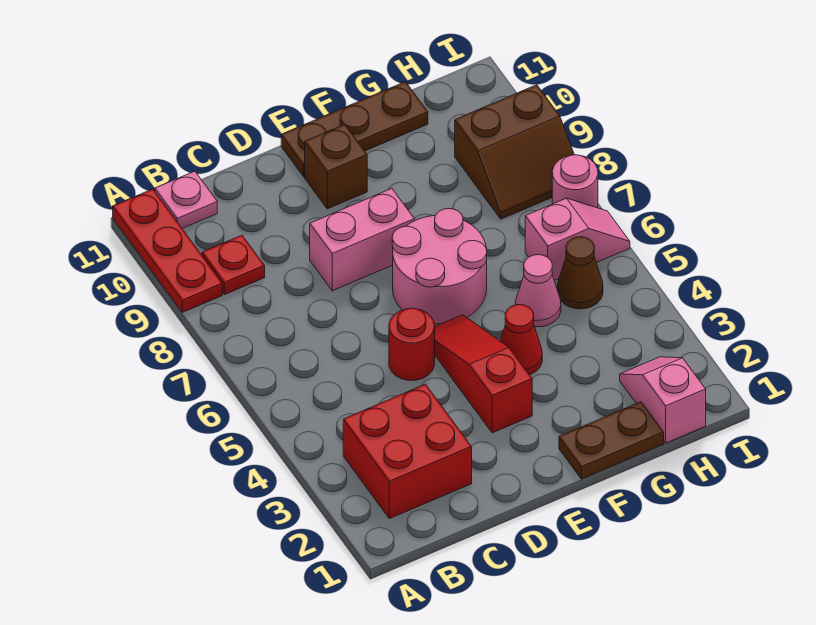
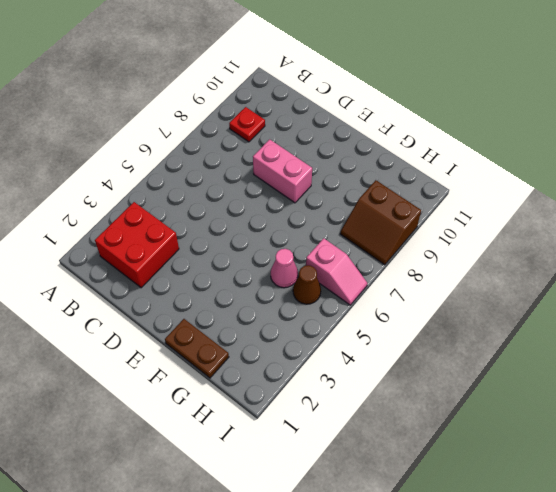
none -> red plate A9:A11 level 1
none -> pink plate B11 level 1
none -> red round brick D5 level 1

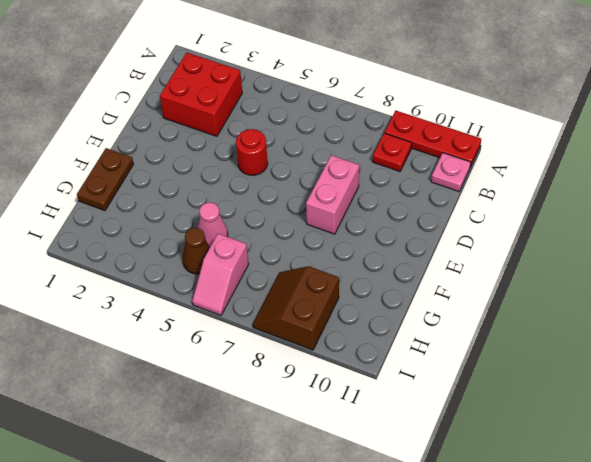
none -> red slope E3:E5 level 1 top 3
none -> pink round brick E6:F7 level 1
none -> brown brick E10 level 1

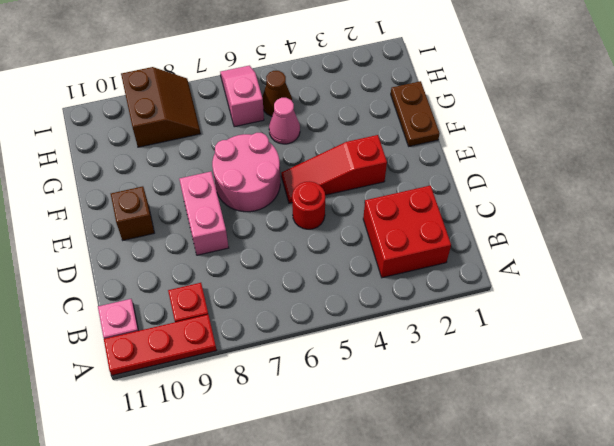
none -> brown plate E11:G11 level 1
none -> red cone F4 level 1
none -> pink slope H1:H2 level 1 top 1

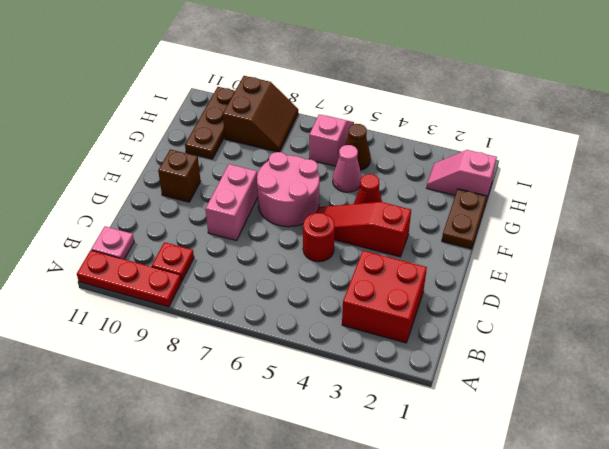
brown plate G10:I10 level 1 -> brown plate E11:G11 level 1
none -> pink round brick I7 level 1

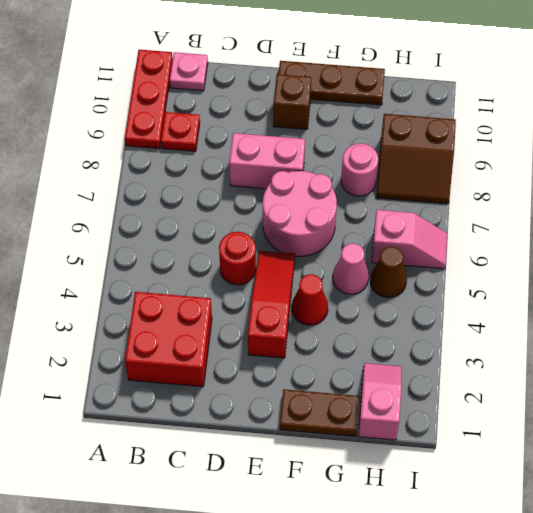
pink round brick G8 level 1 -> pink round brick I7 level 1

